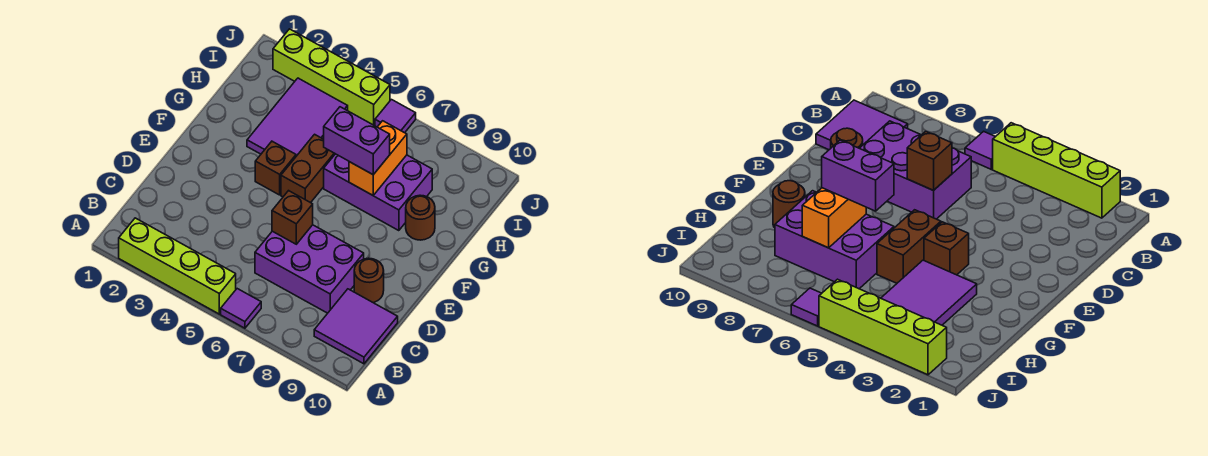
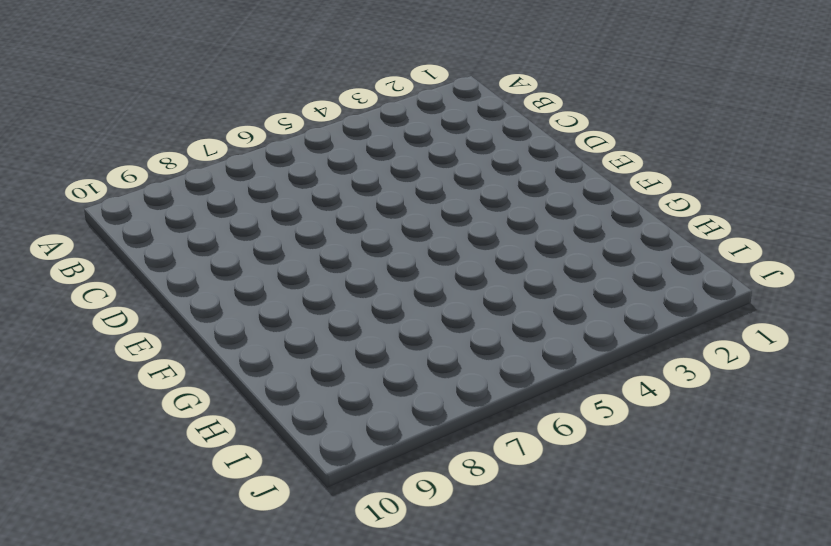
none -> lime brick A2:A5 level 1
none -> purple tile A6 level 1
none -> purple tile B9:C10 level 1

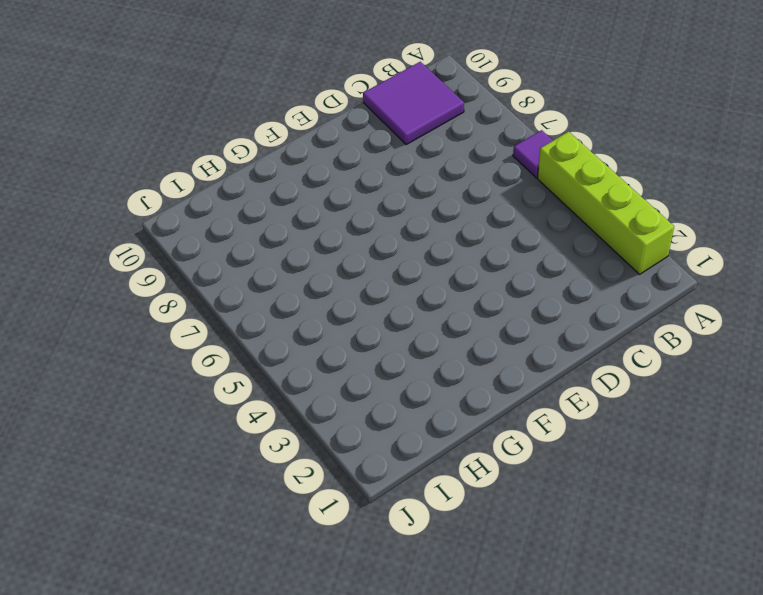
none -> purple brick C6:D8 level 1
none -> brown round brick D9 level 1
none -> brown brick F4 level 1

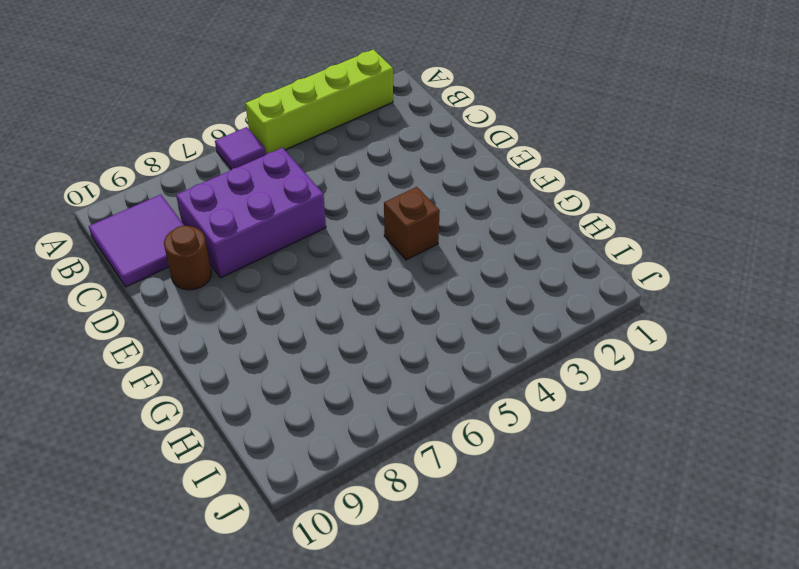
none -> brown brick F5:G5 level 1
none -> purple tile G3:I4 level 1
none -> purple brick G6:H8 level 1

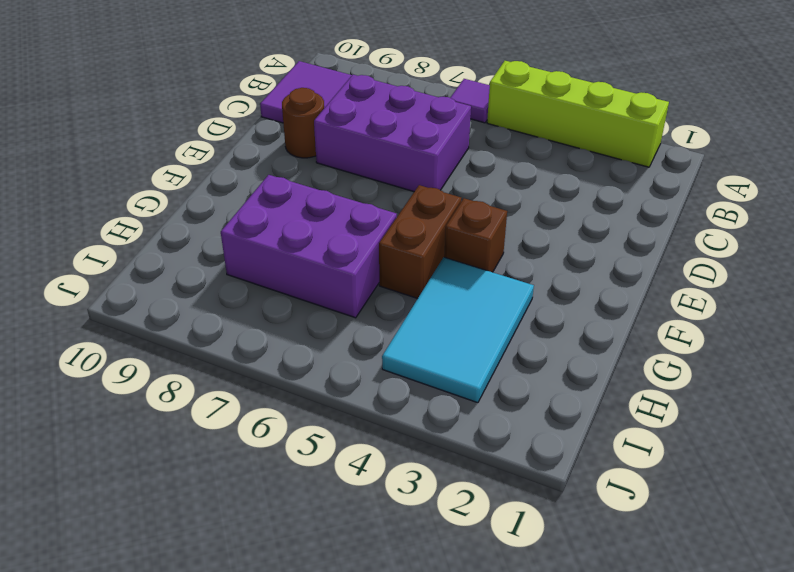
cyan tile G3:I4 level 1 -> purple tile G3:I4 level 1
none -> brown round brick G9 level 1
none -> lime brick J2:J5 level 1
none -> purple tile J6 level 1

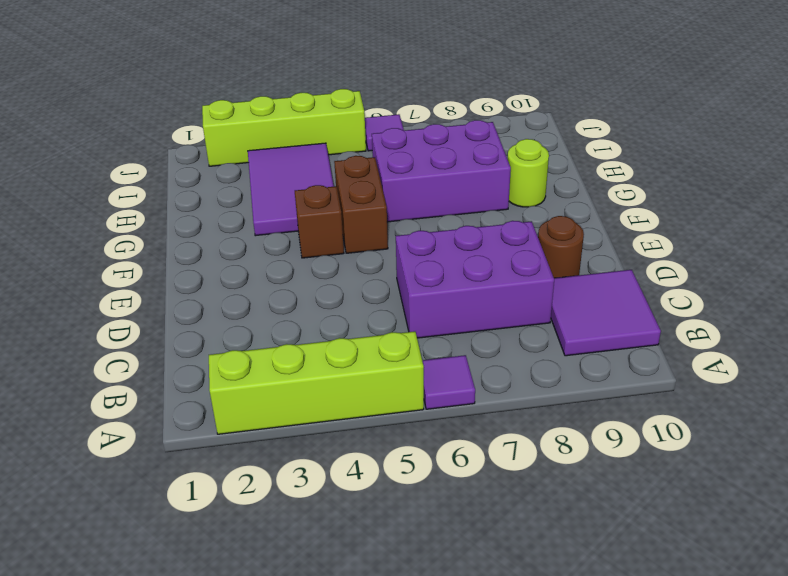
lime round brick G9 level 1 -> brown round brick G9 level 1
none -> brown brick D6 level 2
none -> orange brick G7:H7 level 2
none -> purple brick G6:G7 level 3

